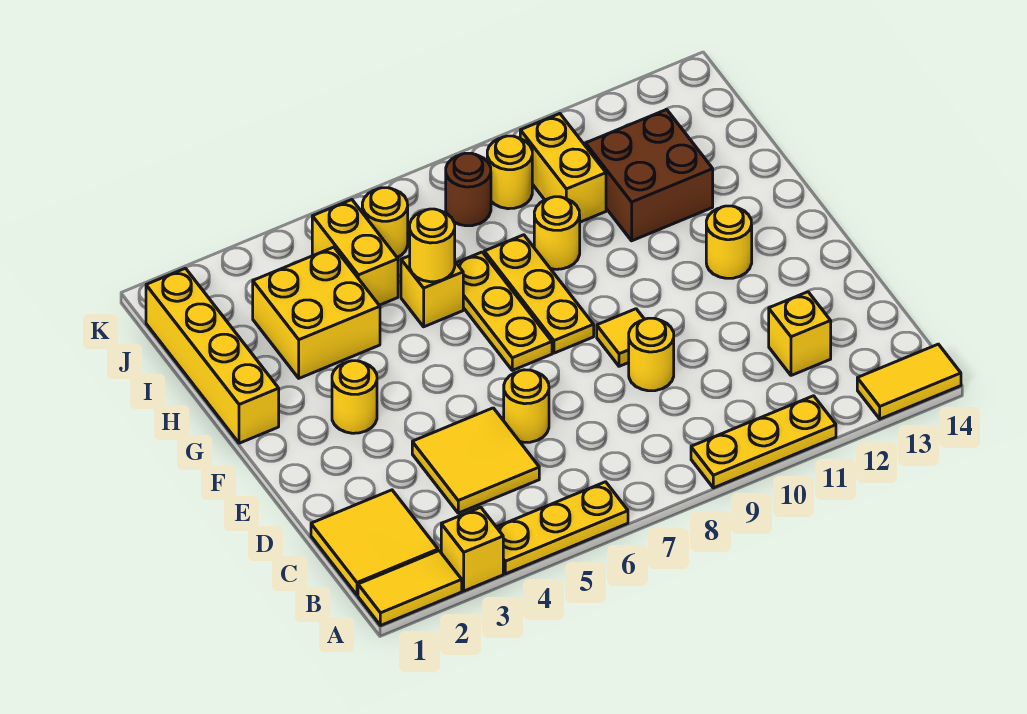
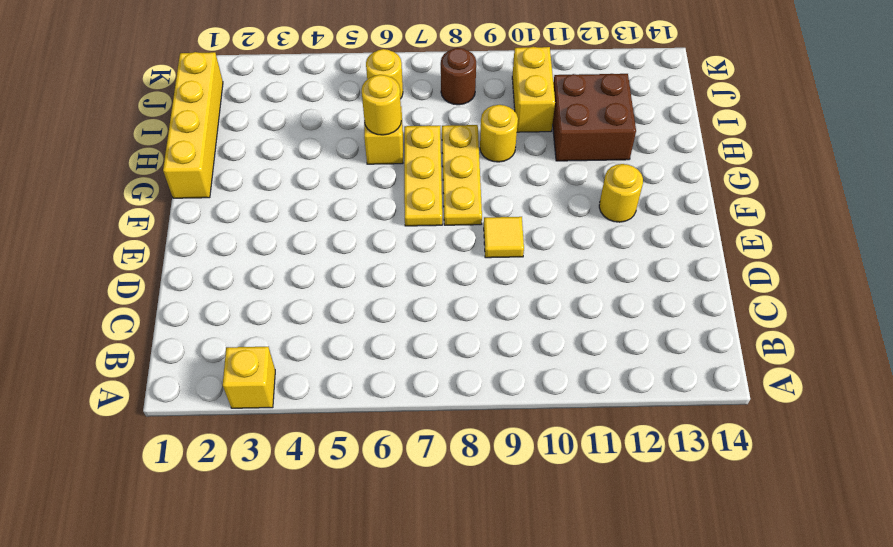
none -> yellow tile A1:A2 level 1
none -> yellow plate A4:A6 level 1
none -> yellow plate A9:A11 level 1

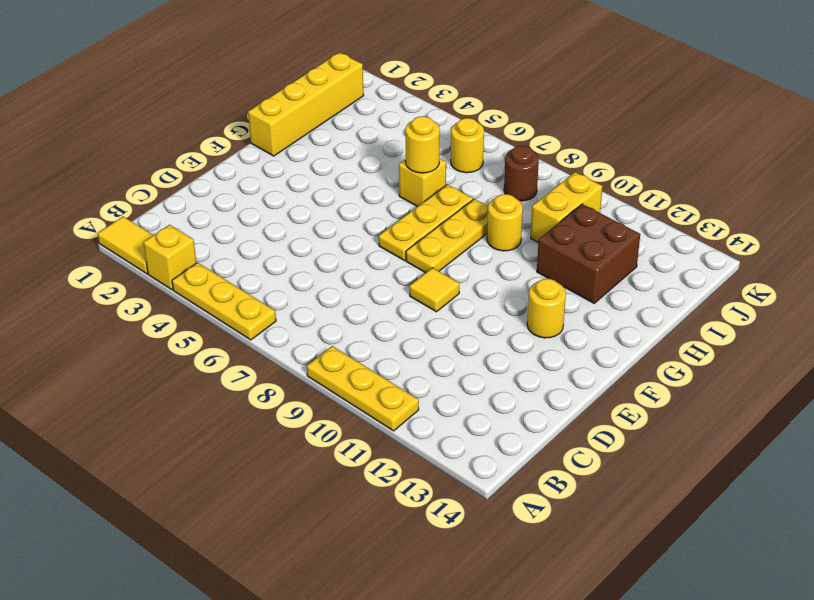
none -> yellow tile A13:A14 level 1
none -> yellow tile B1:C2 level 1
none -> yellow tile C4:D5 level 1

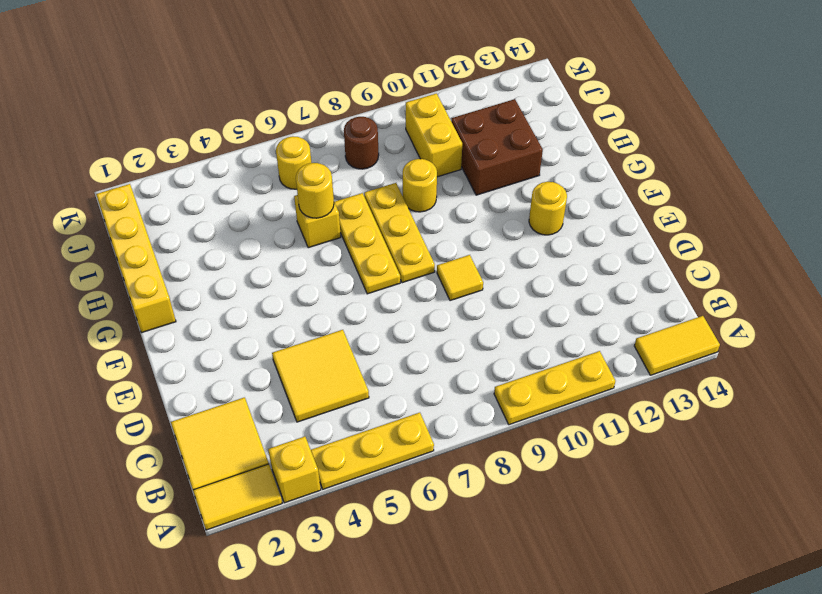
none -> yellow brick C12 level 1
none -> yellow round brick D6 level 1
none -> yellow round brick D9 level 1

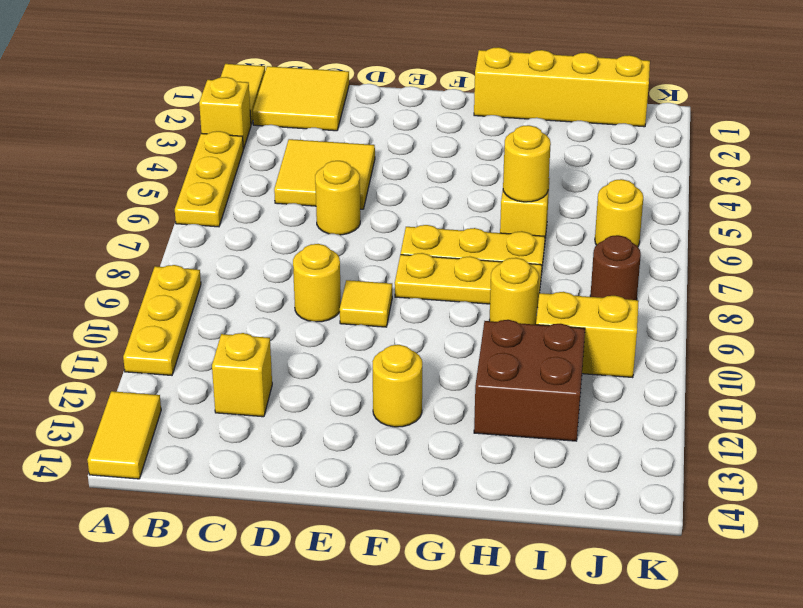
none -> yellow round brick F3 level 1
none -> yellow brick H3:I4 level 1
none -> yellow brick I5:J5 level 1

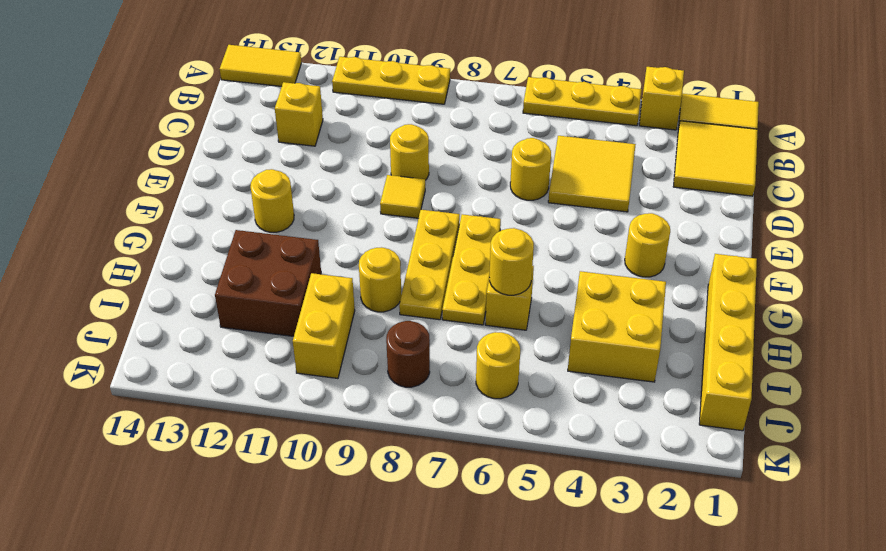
none -> yellow brick I5:J5 level 1
none -> yellow round brick J9 level 1

